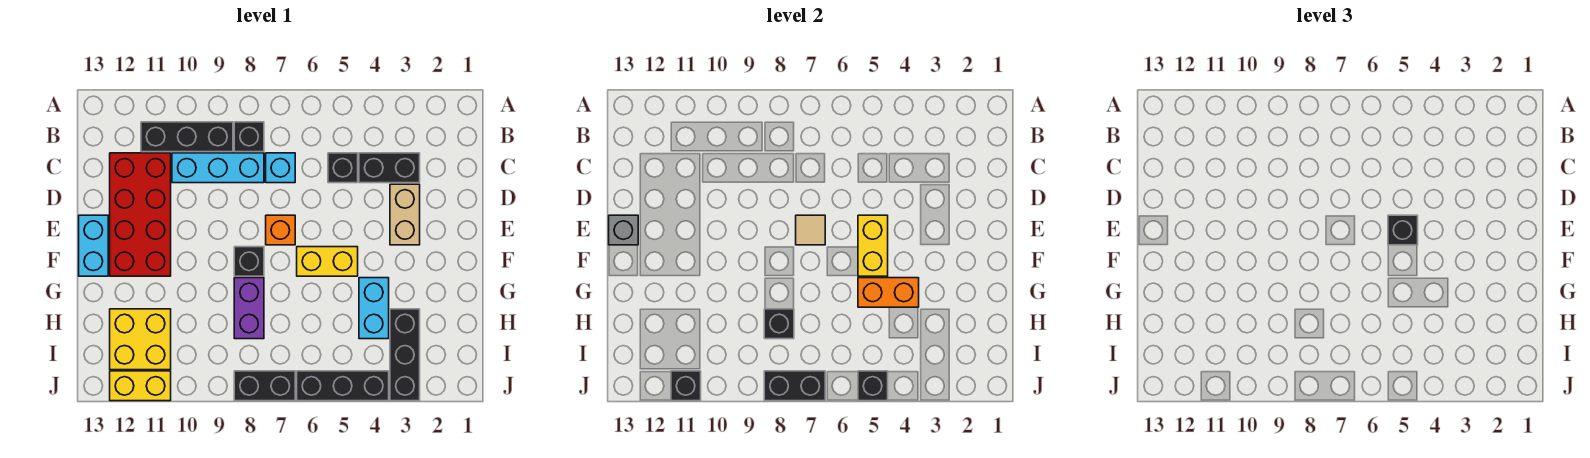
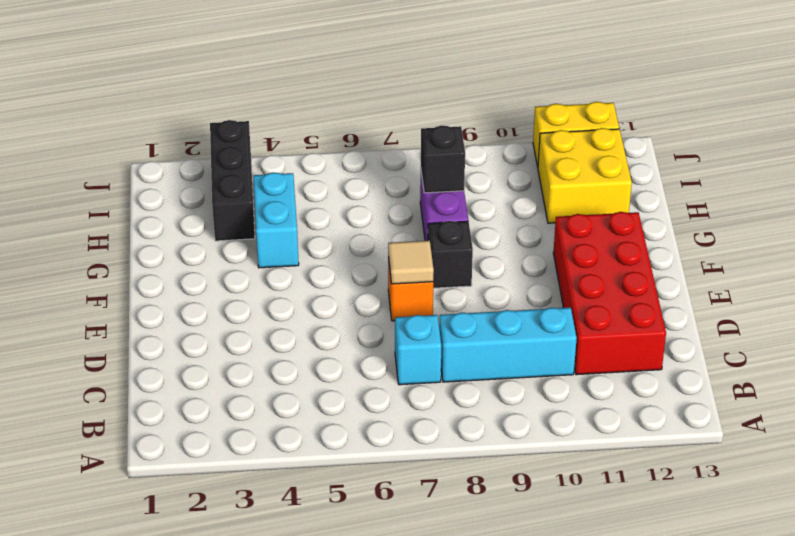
none -> black brick B8 level 1
none -> black brick B9:B11 level 1
none -> black brick C3:C4 level 1

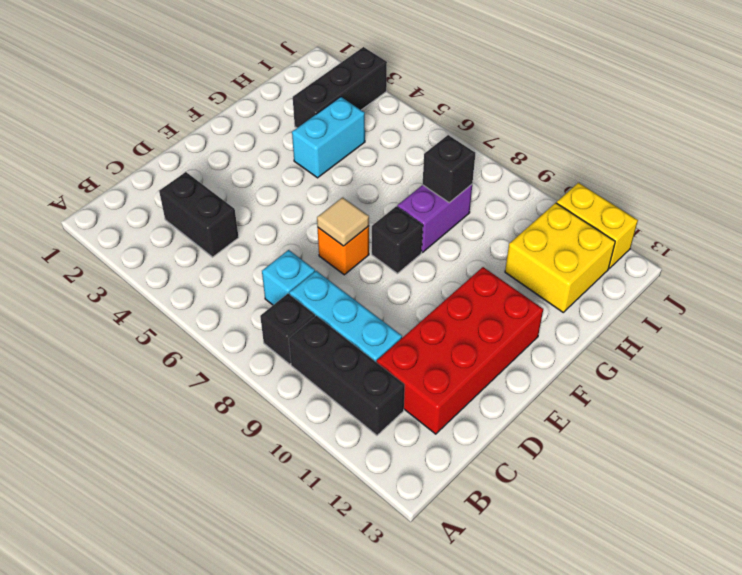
none -> black brick C5 level 1
none -> tan brick D3:E3 level 1
none -> cyan brick E13:F13 level 1

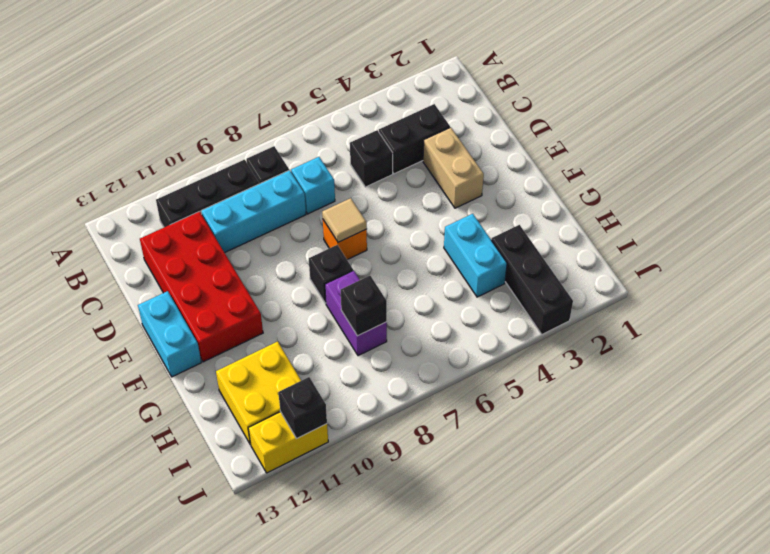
none -> yellow brick F5:F6 level 1
none -> black brick J4:J6 level 1
none -> black brick J7:J8 level 1

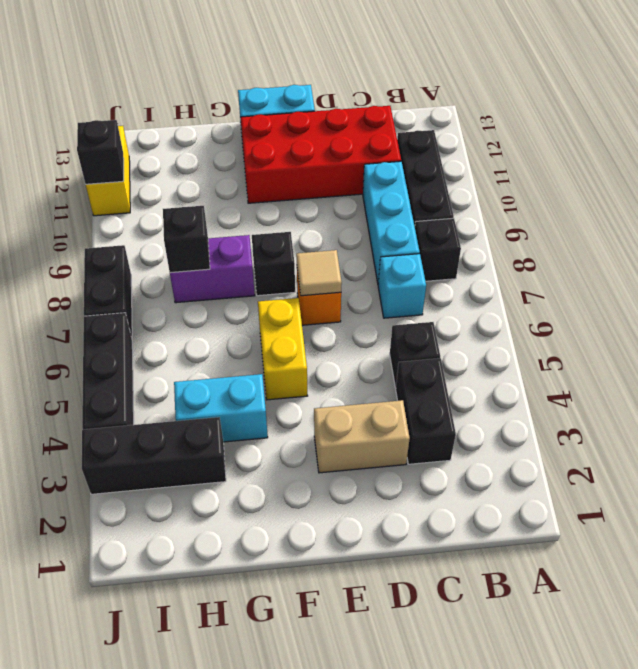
none -> yellow brick H11:I12 level 1
none -> yellow brick E5:F5 level 2
none -> grey brick E13 level 2

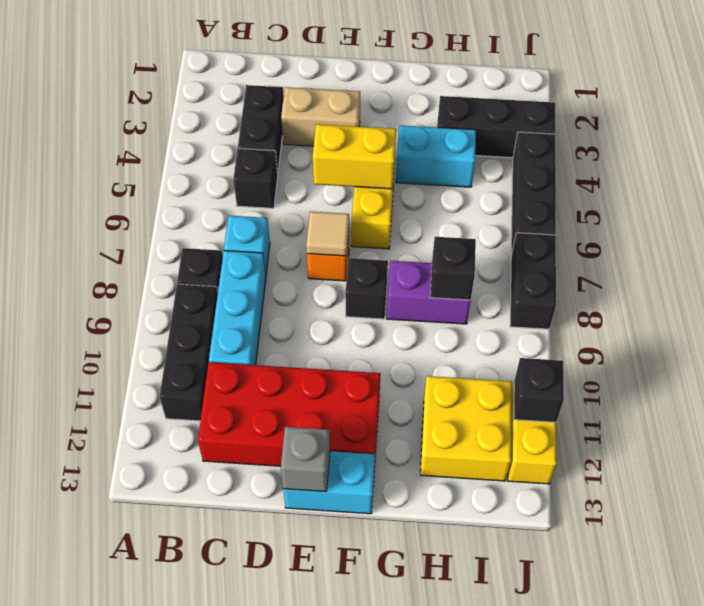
none -> orange brick G4:G5 level 2
none -> black brick J5 level 2
none -> black brick J7:J8 level 2

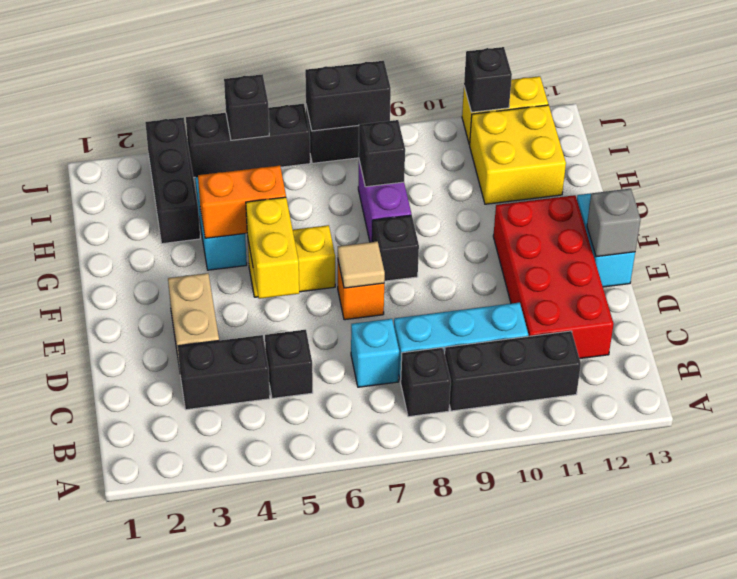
none -> black brick E5 level 3

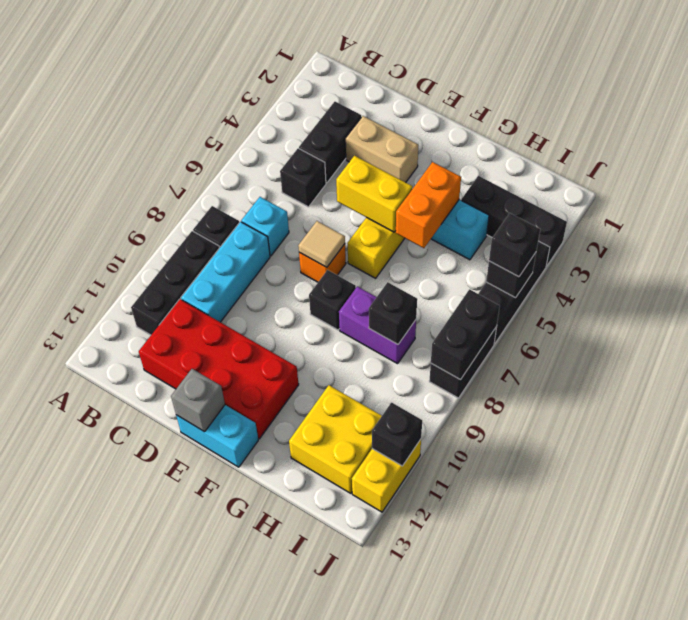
black brick J5 level 3 -> black brick E5 level 3

